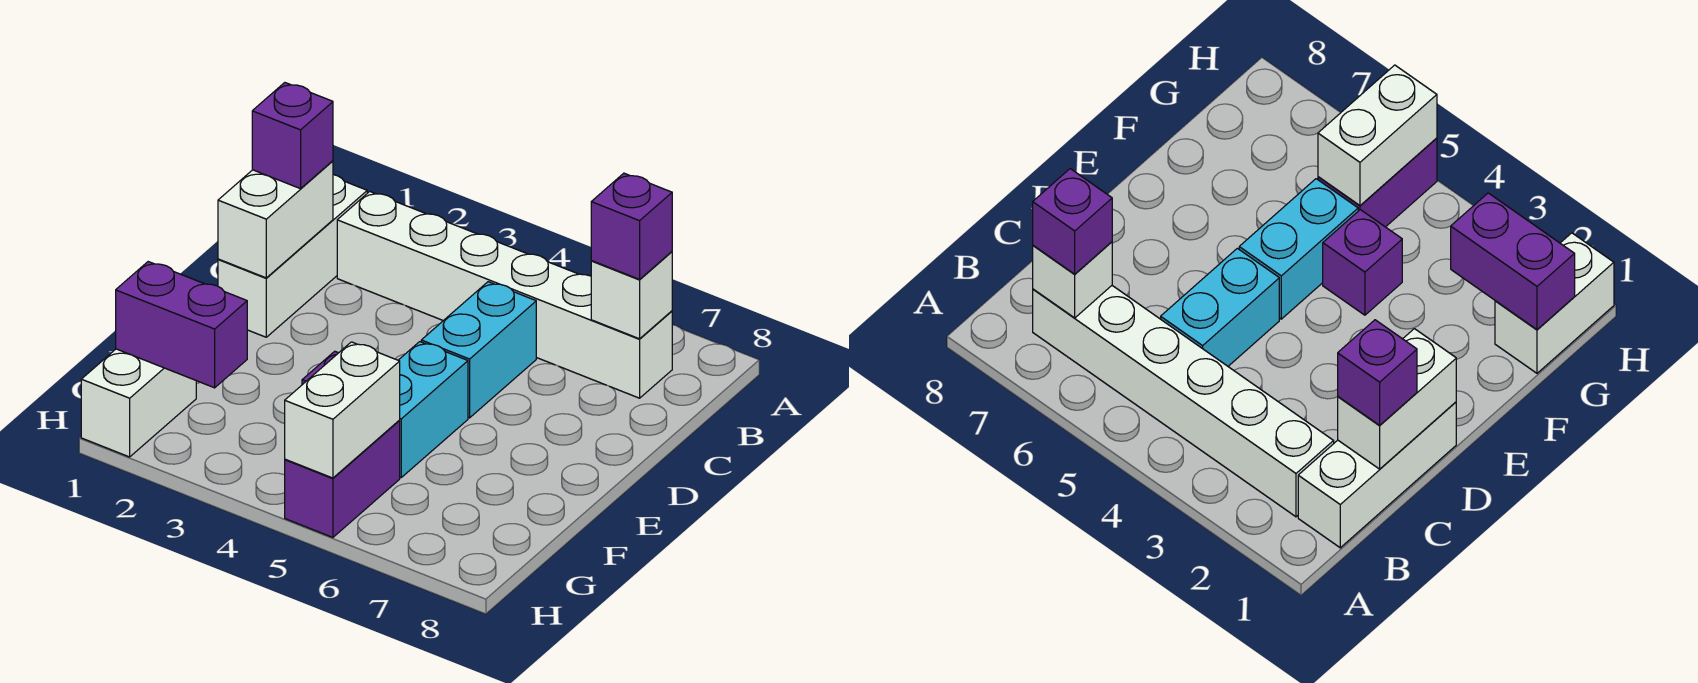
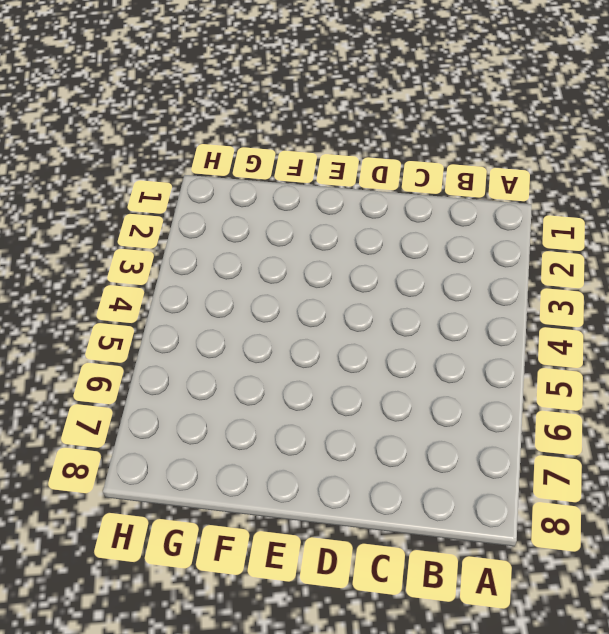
none -> white brick B1:D1 level 1
none -> white brick B2:B7 level 1
none -> cyan brick C5:D5 level 1

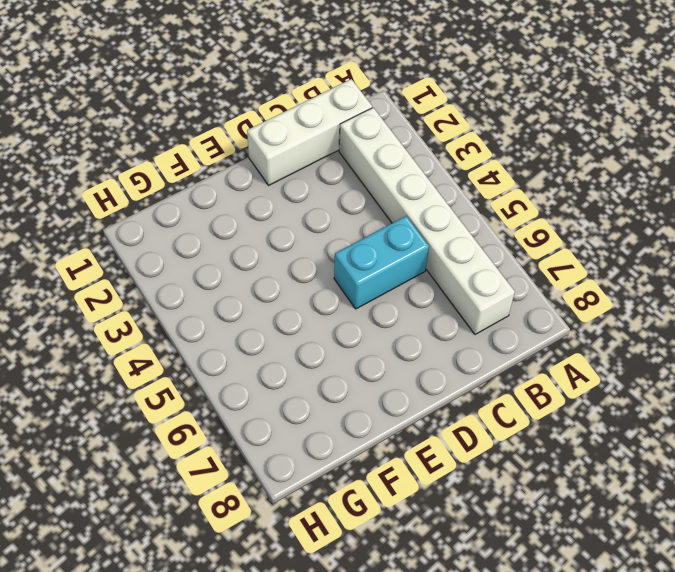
none -> cyan brick E5:F5 level 1
none -> purple brick F4 level 1
none -> white brick G1:H1 level 1

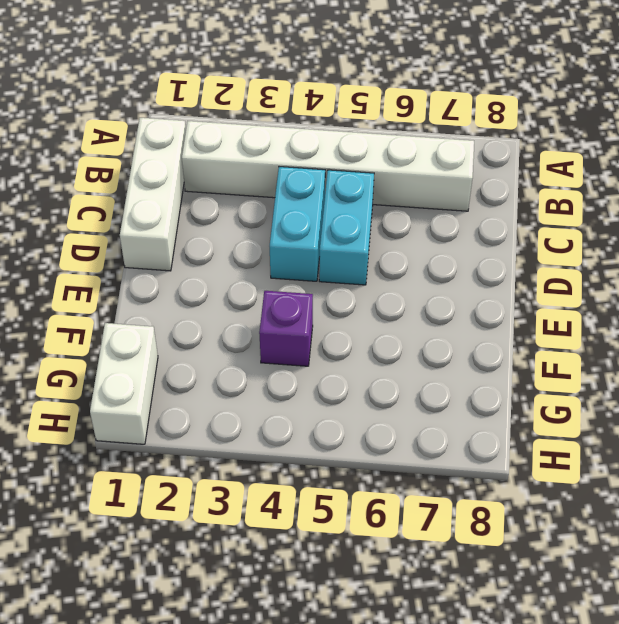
cyan brick C4:D4 level 1 -> cyan brick E5:F5 level 1
none -> purple brick G5:H5 level 1
none -> white brick B7 level 2
none -> white brick C1:D1 level 2

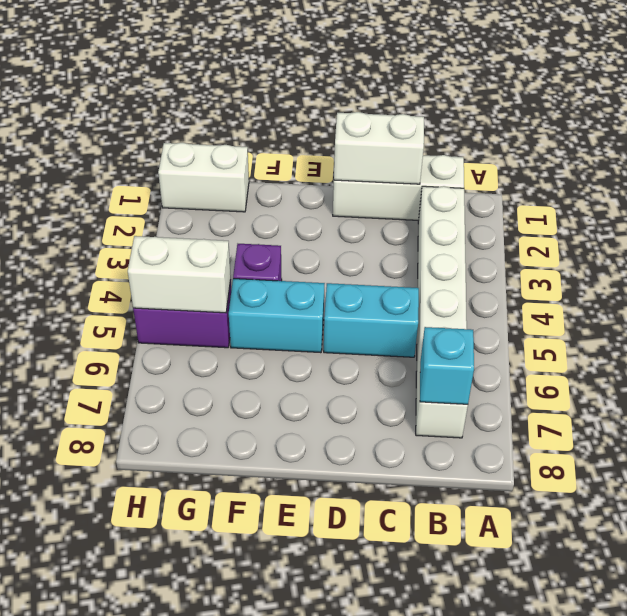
cyan brick B7 level 2 -> white brick B7 level 2
none -> purple brick G1:G2 level 2
none -> purple brick B7 level 3
none -> purple brick C1 level 3

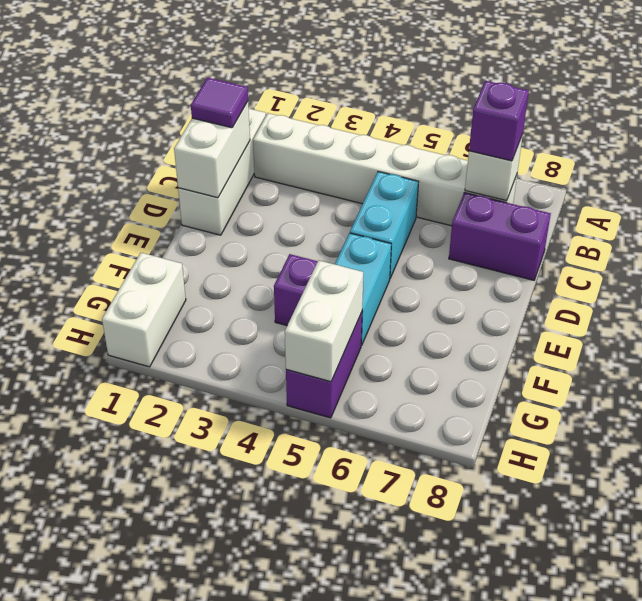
purple tile C1 level 3 -> purple brick C1 level 3
purple brick C7:C8 level 1 -> purple brick G1:G2 level 2

